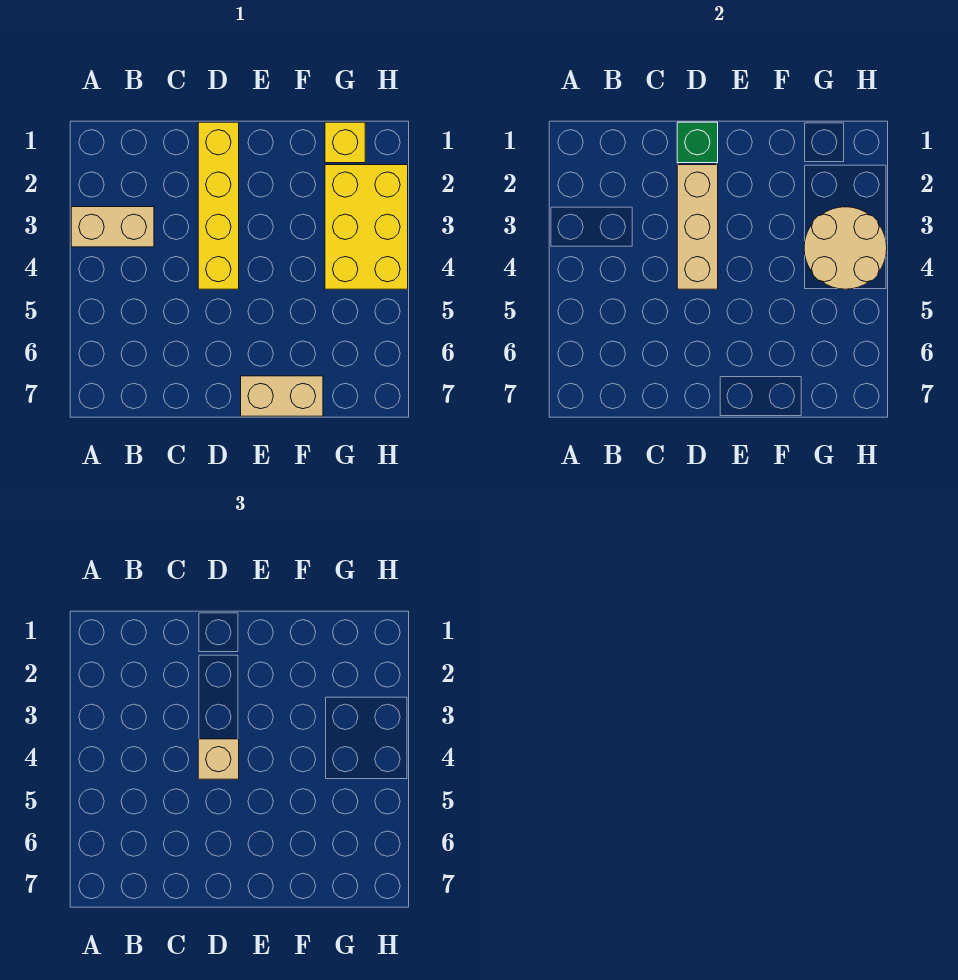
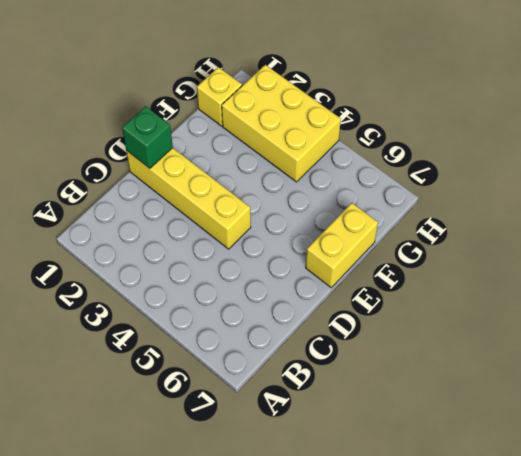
yellow brick E7:F7 level 1 -> tan brick E7:F7 level 1
none -> tan brick A3:B3 level 1
none -> tan brick D2:D4 level 2

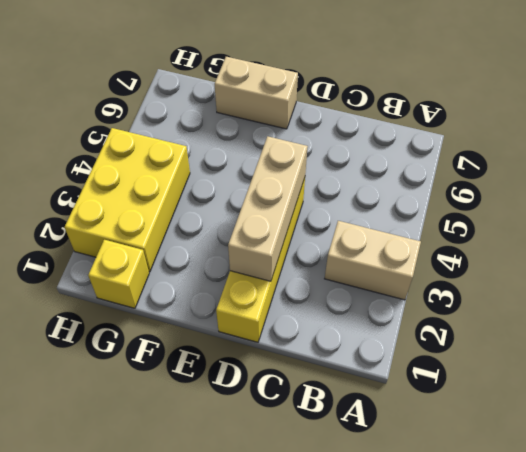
none -> green brick D1 level 2
none -> tan round brick G3:H4 level 2

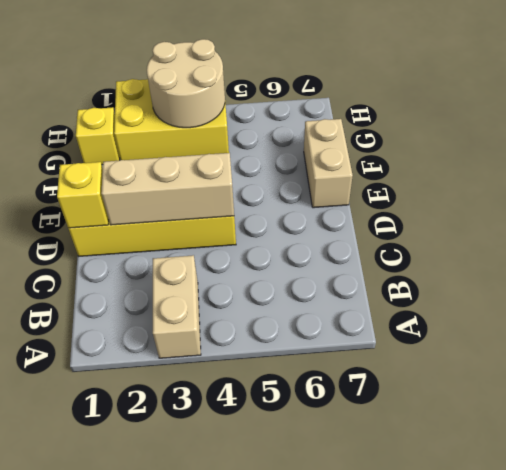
yellow brick D1 level 2 -> green brick D1 level 2
none -> tan brick D4 level 3

